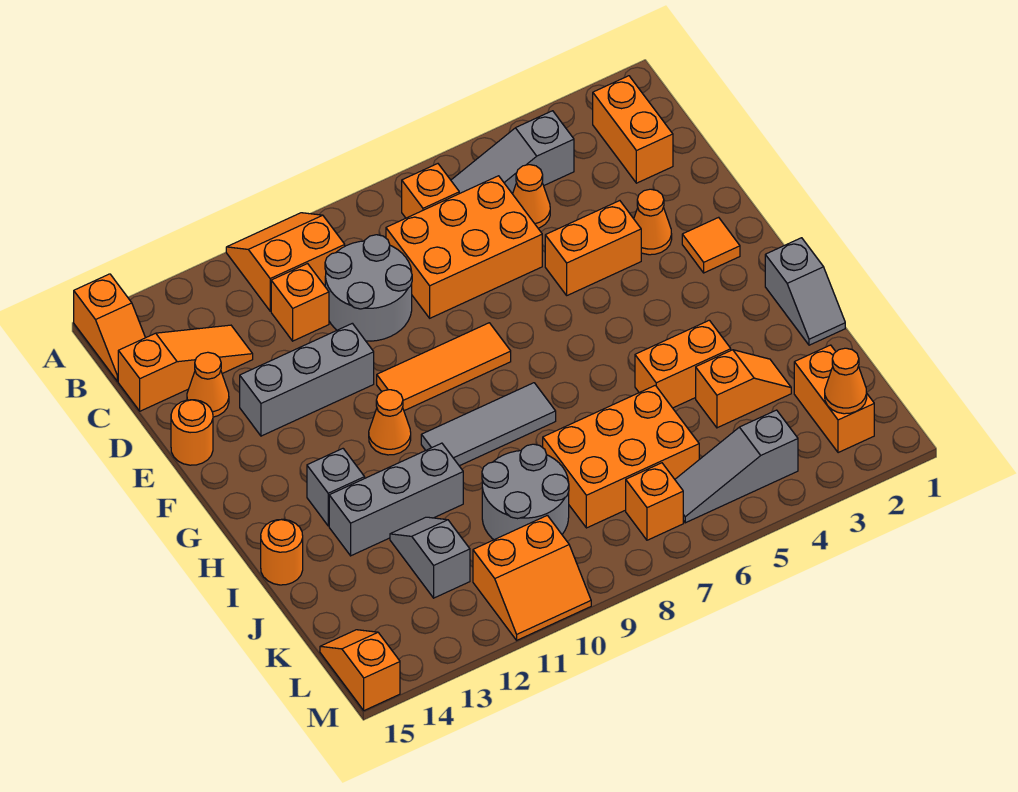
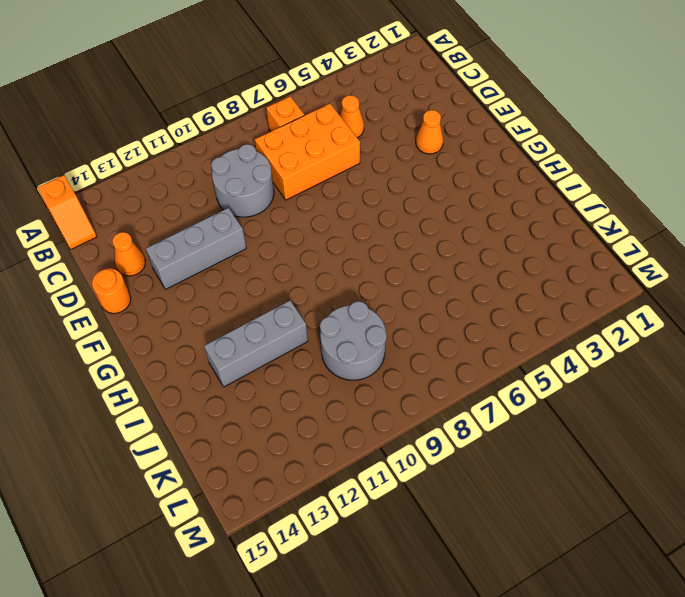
none -> orange slope A10:B11 level 1 top B
none -> orange brick B2:C2 level 1
none -> grey slope B4:B6 level 1 top 4
none -> orange brick C11 level 1

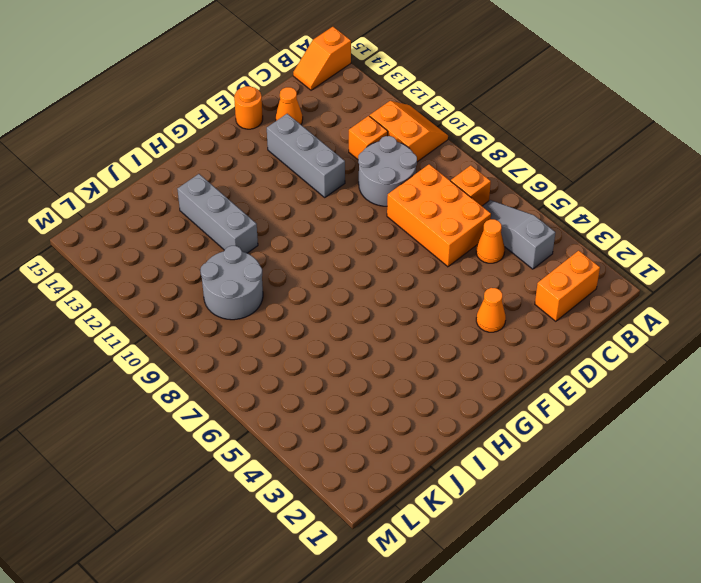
none -> orange slope C13:C15 level 1 top 15
none -> orange brick E4:E5 level 1
none -> orange tile F2 level 1
none -> orange tile F8:F10 level 1

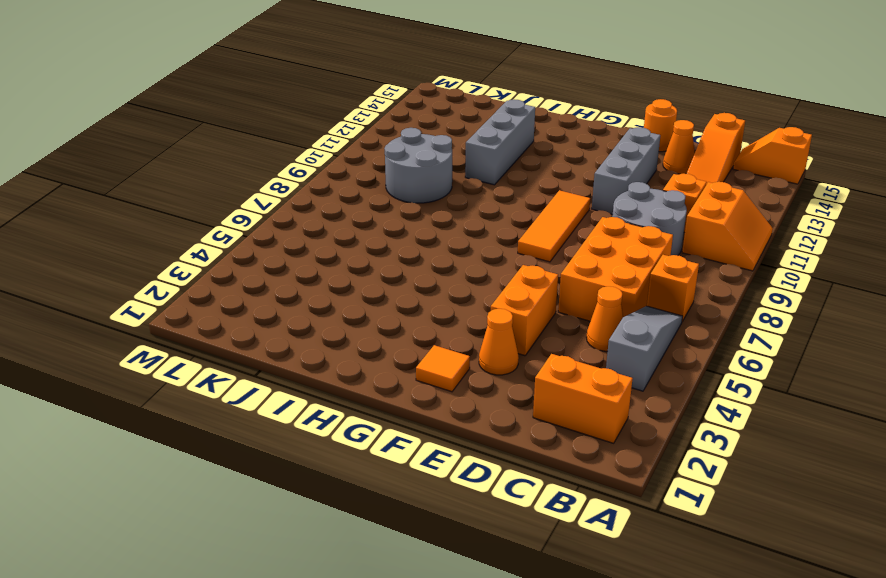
none -> orange cone G11 level 1
none -> grey slope H1:I1 level 1 top H
none -> grey tile H8:H10 level 1
none -> grey brick H13 level 1

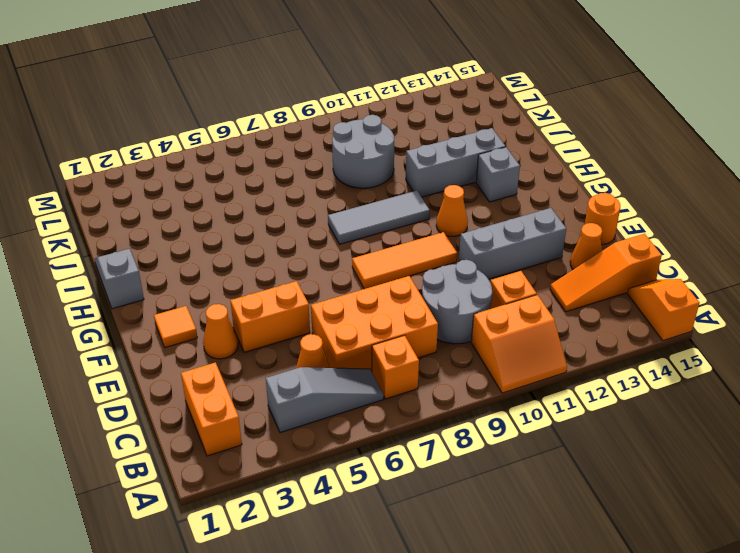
none -> orange brick I4:I5 level 1
none -> orange round brick I15 level 1
none -> orange slope J3:J4 level 1 top 4
none -> orange brick J6:K8 level 1

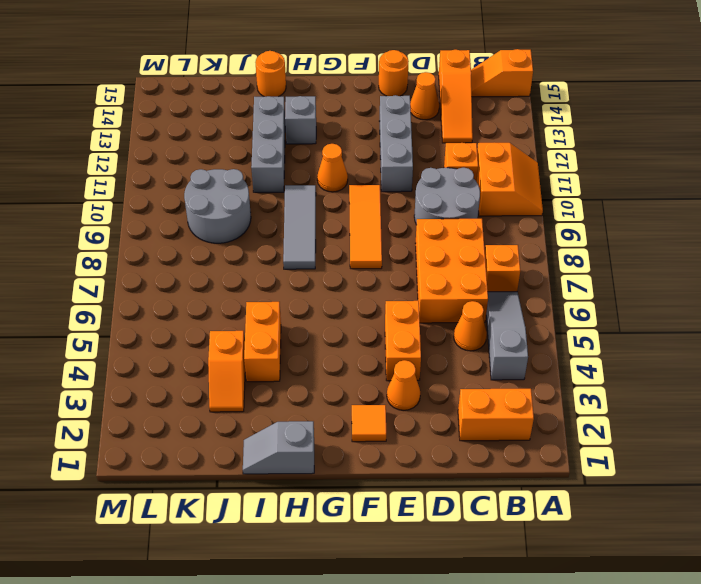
none -> orange brick J6:K8 level 1
none -> grey slope J12:K12 level 1 top K
none -> orange brick K2:L2 level 1
none -> grey slope L4:L6 level 1 top 4

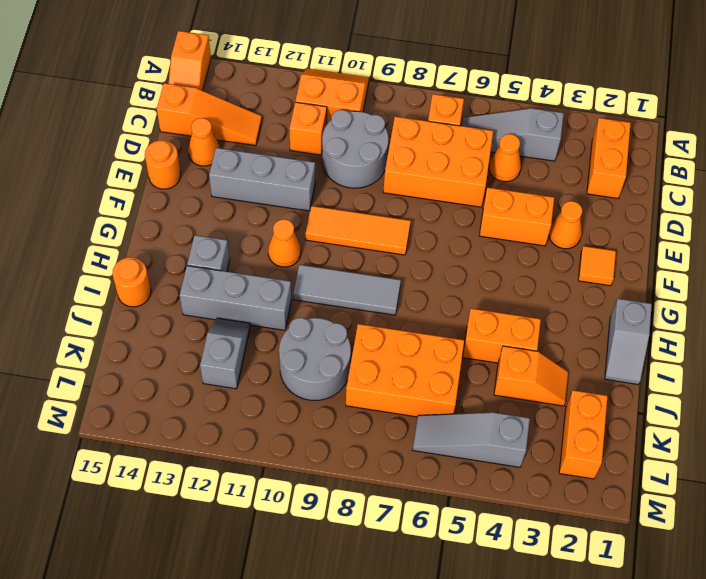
none -> orange brick L7 level 1
none -> orange slope L10:M11 level 1 top L
none -> orange slope L15:M15 level 1 top M
none -> orange cone L2 level 2

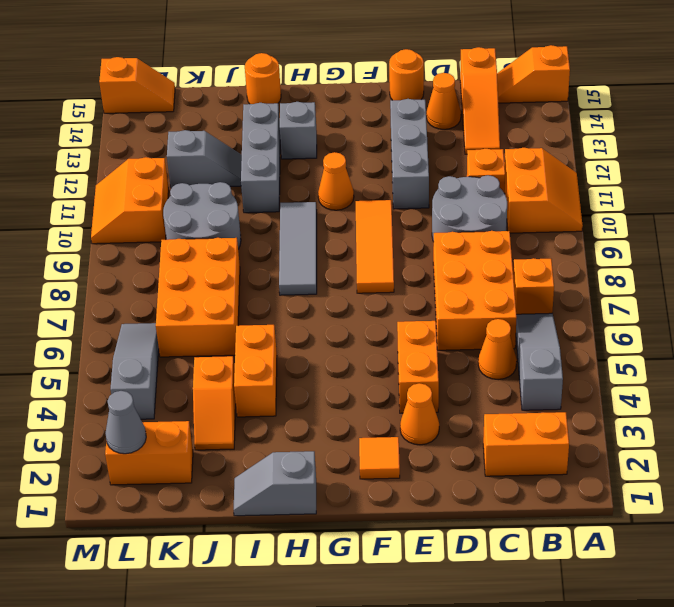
grey cone L2 level 2 -> orange cone L2 level 2
none -> orange brick L7 level 1

